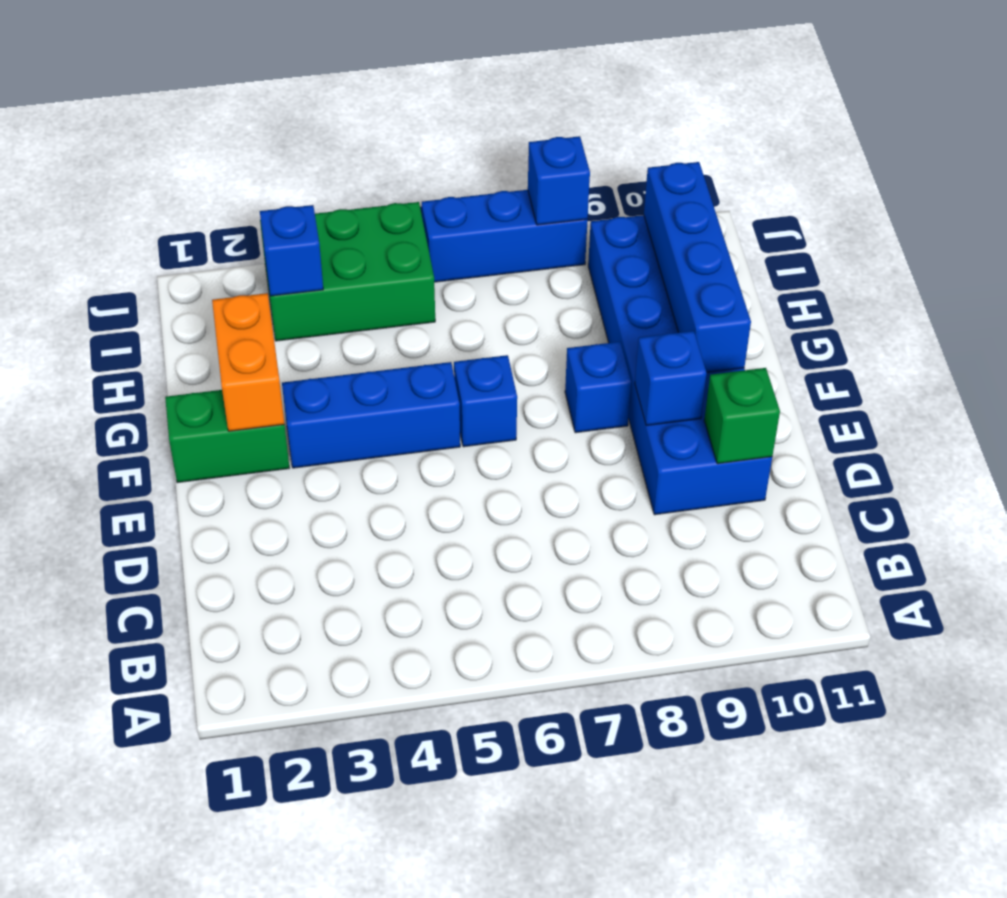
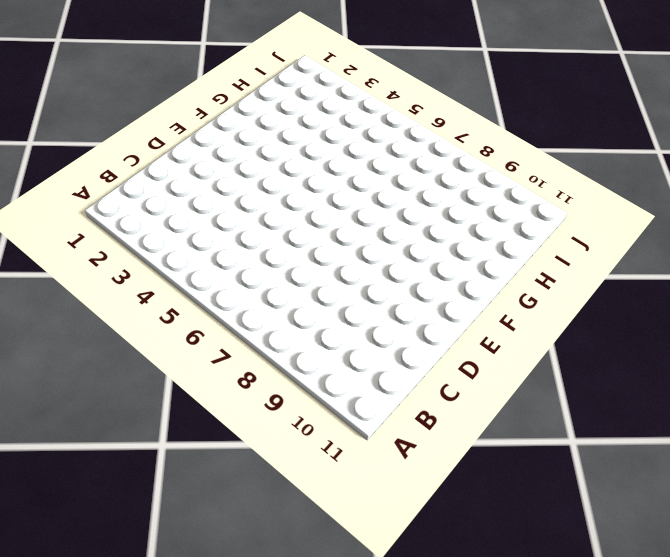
none -> blue brick D9:I10 level 1
none -> green brick F1:F2 level 1
none -> blue brick F3:F5 level 1

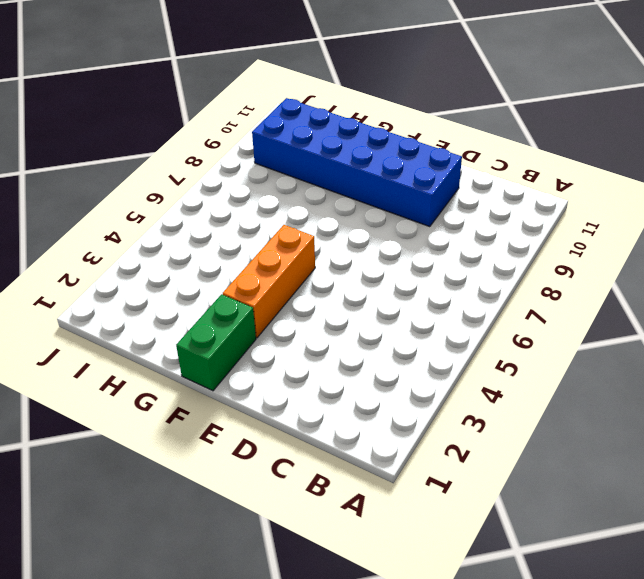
orange brick F3:F5 level 1 -> blue brick F3:F5 level 1
none -> blue brick F6 level 1
none -> blue brick F8 level 1
none -> green brick I3:J5 level 1

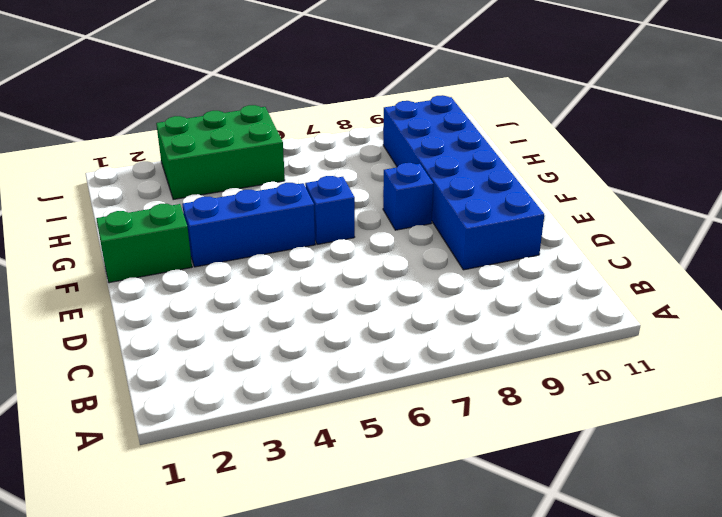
none -> blue brick J6:J8 level 1
none -> green brick D10 level 2
none -> blue brick E9 level 2

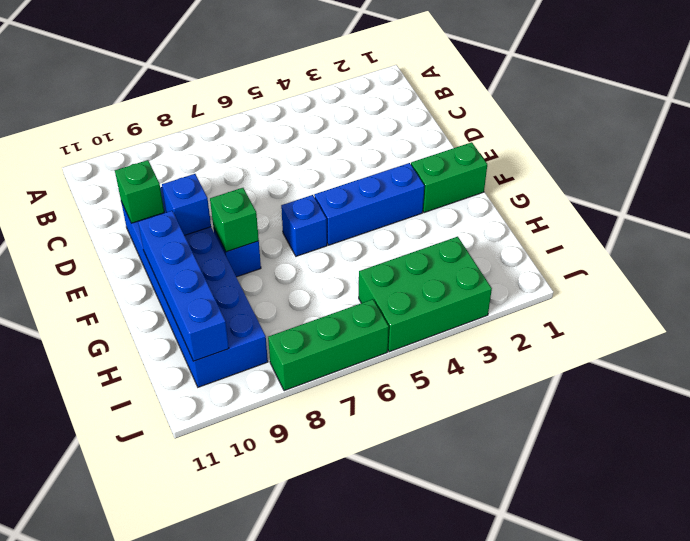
green brick F8 level 2 -> none
green brick J6:J8 level 1 -> blue brick J6:J8 level 1
none -> orange brick F2:G2 level 2
none -> blue brick I3 level 2
none -> blue brick J8 level 2

